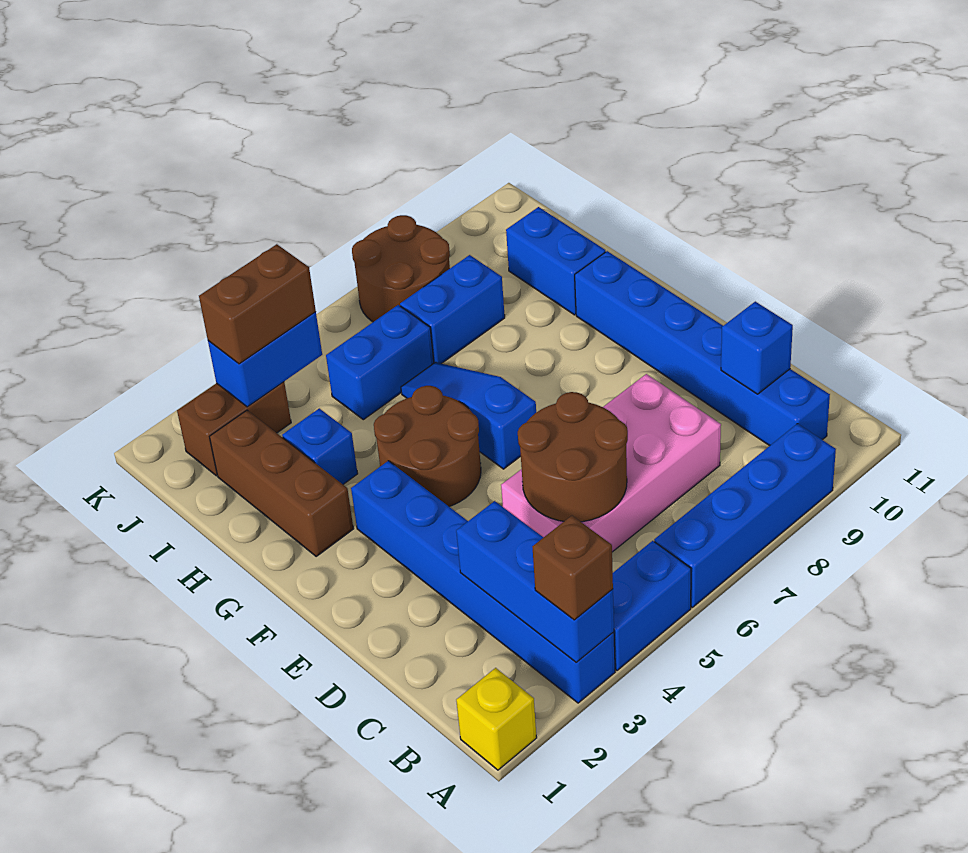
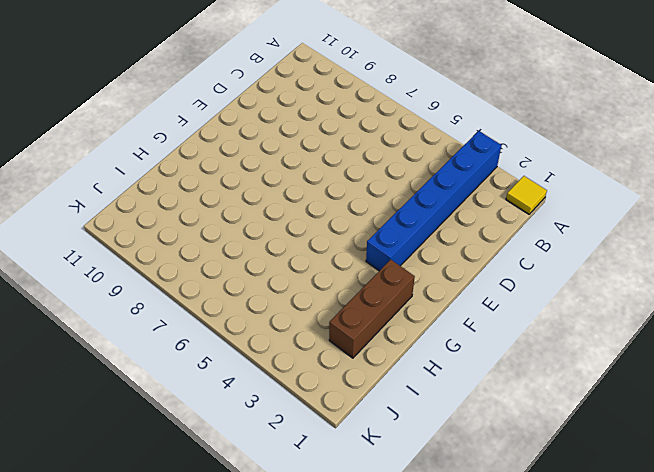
yellow tile A1 level 1 -> yellow brick A1 level 1
none -> blue brick A4:A5 level 1
none -> blue brick A6:A9 level 1
none -> blue brick B10:G10 level 1

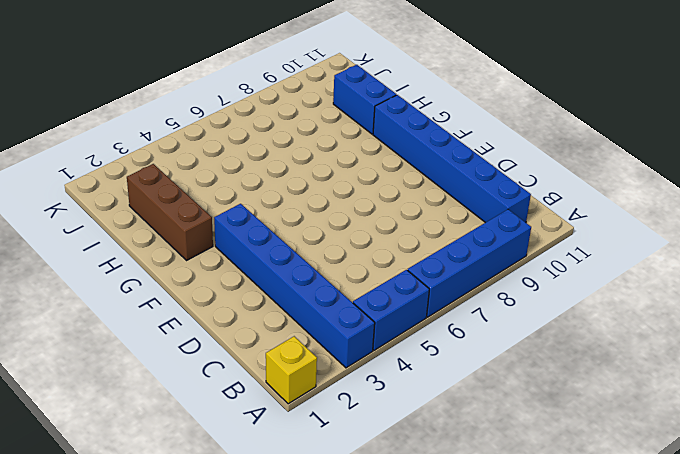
none -> pink brick C5:D8 level 1
none -> brown round brick F4:G5 level 1
none -> blue slope F6:H6 level 1 top F

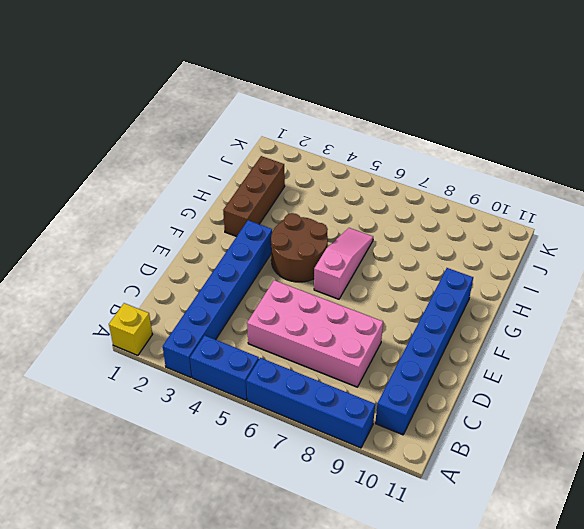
pink slope F6:H6 level 1 top F -> blue slope F6:H6 level 1 top F
none -> blue brick H3 level 1
none -> blue brick H10:I10 level 1
none -> blue brick I5:I6 level 1

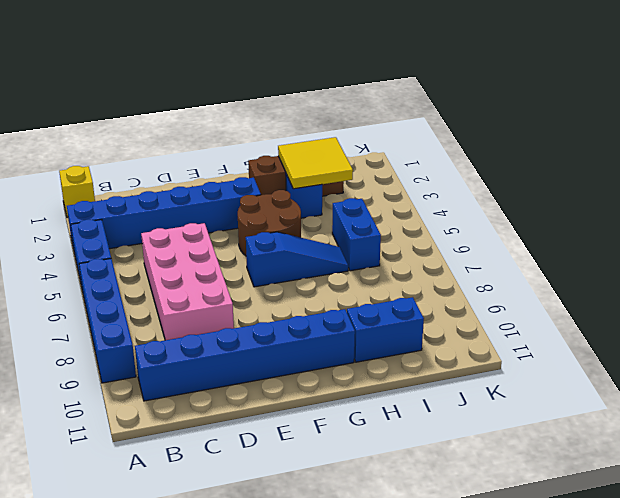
yellow tile H2:I3 level 2 -> none
none -> blue brick I7:I8 level 1
none -> brown brick J2:J3 level 1
none -> brown round brick J7:K8 level 1

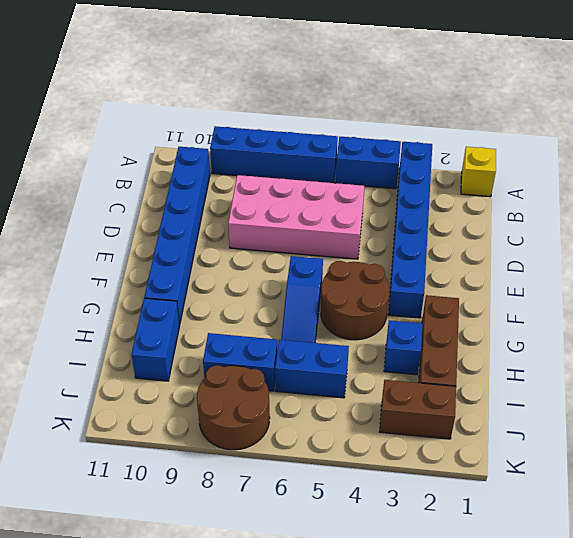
none -> blue brick A3:C3 level 2
none -> brown round brick C5:D6 level 2
none -> blue brick C10 level 2

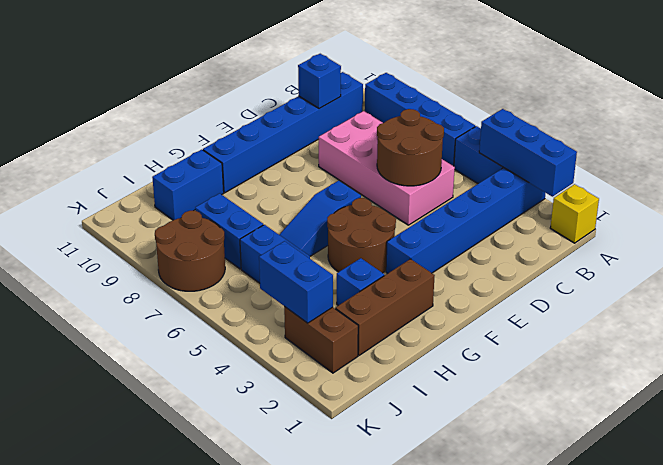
blue brick A2:A4 level 2 -> blue brick A3:C3 level 2
none -> brown brick A3 level 3
none -> brown brick J3:J4 level 3

